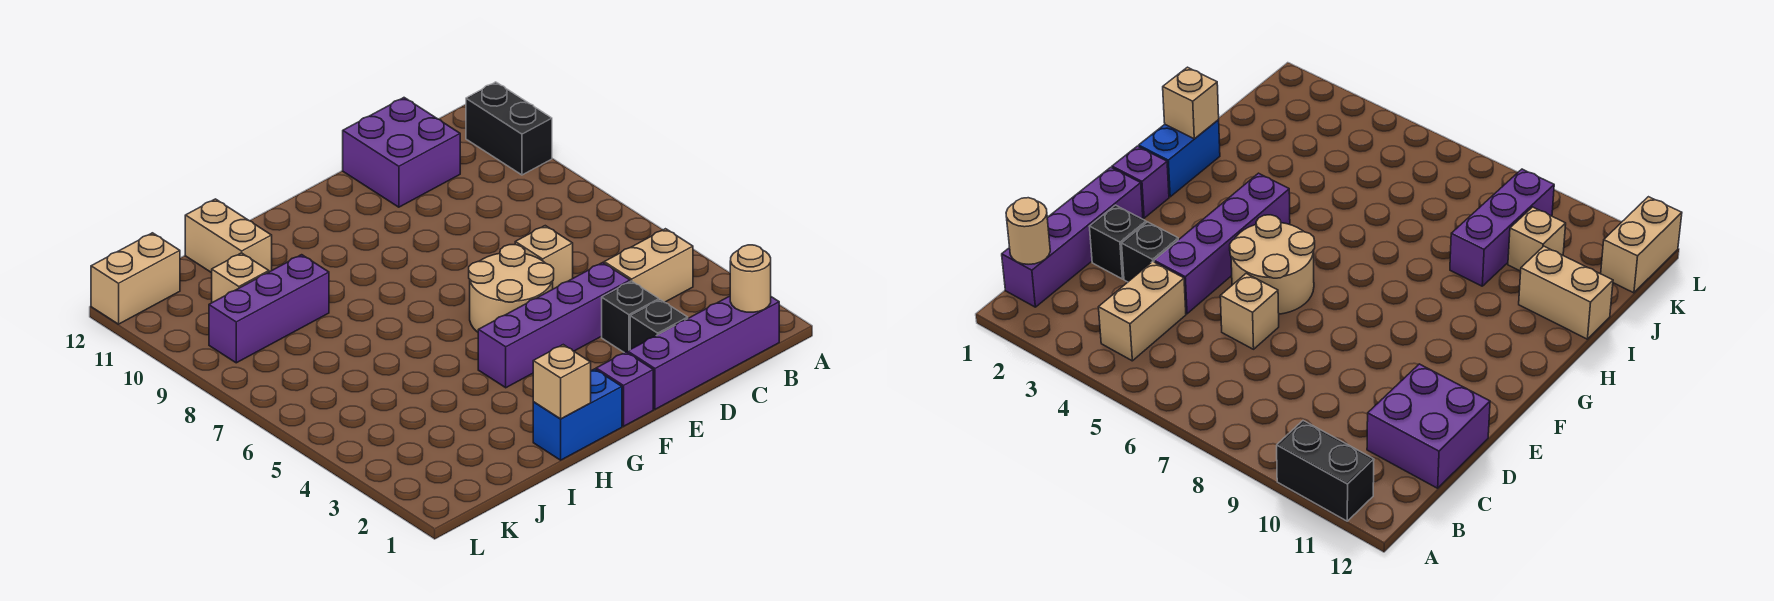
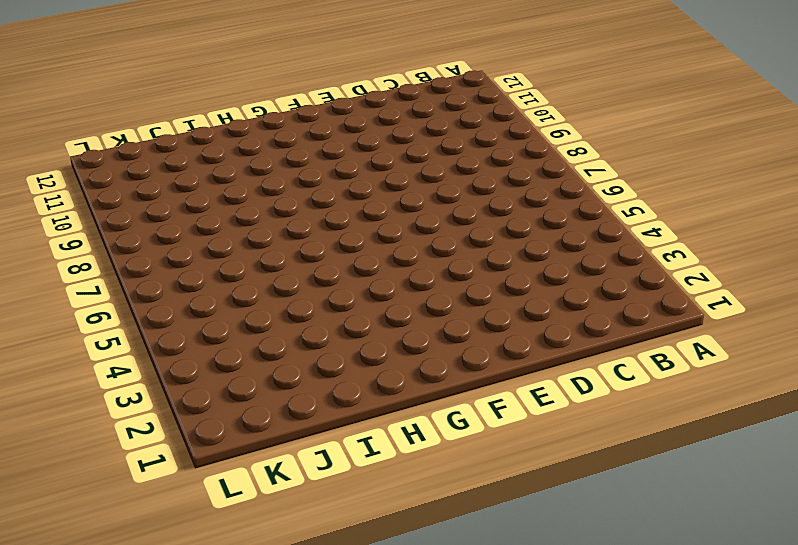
none -> black brick A10:A11 level 1
none -> purple brick B1:E1 level 1
none -> tan brick B4:C4 level 1

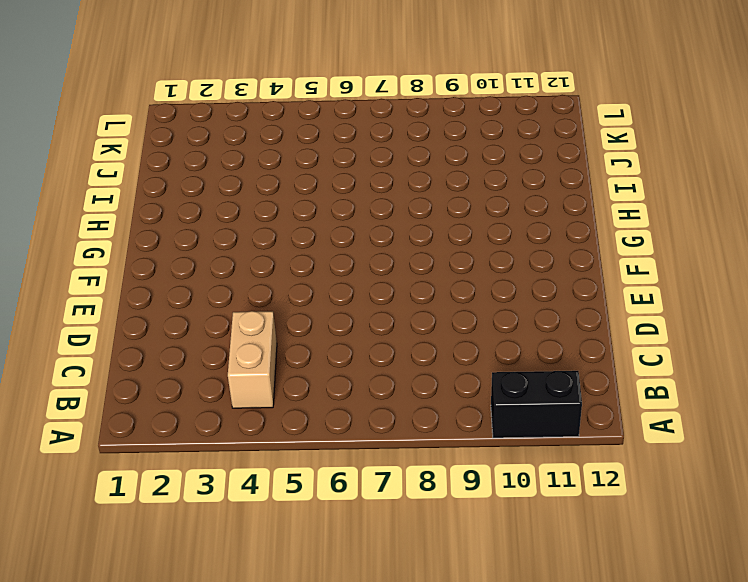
none -> purple brick B1:E1 level 1
none -> purple brick C11:D12 level 1
none -> black brick D2 level 1

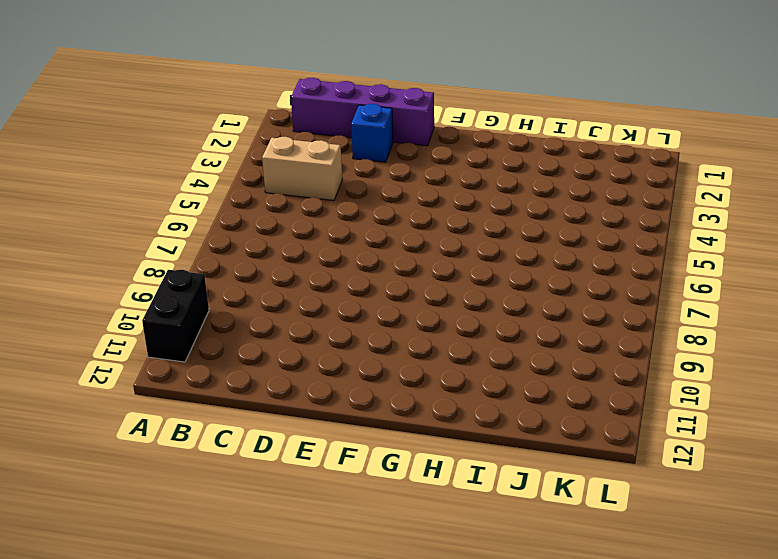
blue brick D2 level 1 -> black brick D2 level 1
none -> purple brick C11:D12 level 1
none -> black brick D3 level 1
none -> purple brick D4:G4 level 1

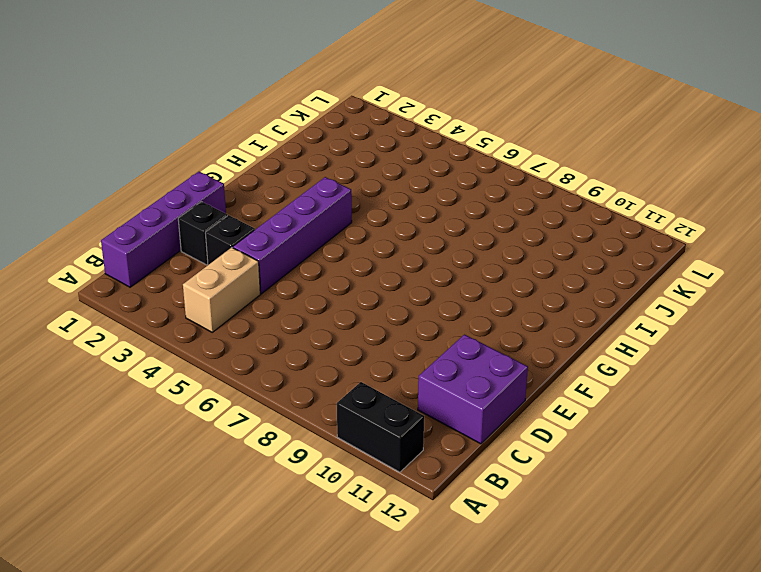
none -> tan brick D6 level 1
none -> tan round brick E5:F6 level 1
none -> purple brick F1 level 1

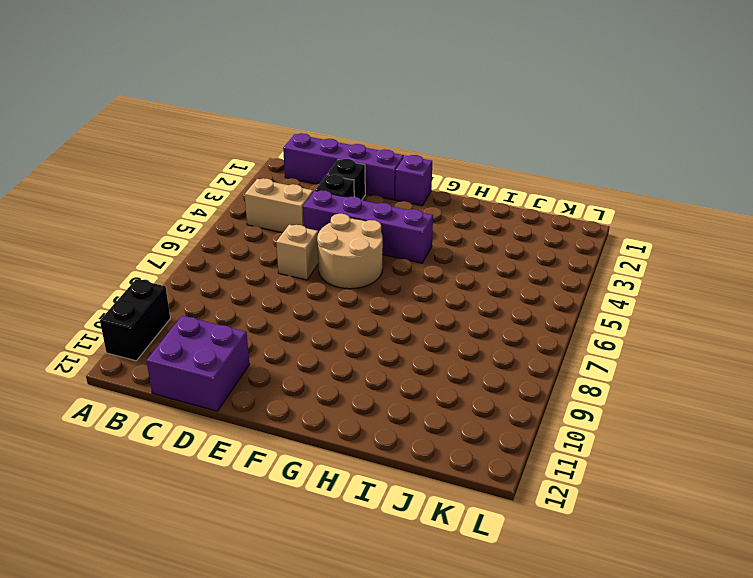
none -> blue brick G1:H1 level 1
none -> purple brick I9:K9 level 1
none -> tan brick I11:I12 level 1

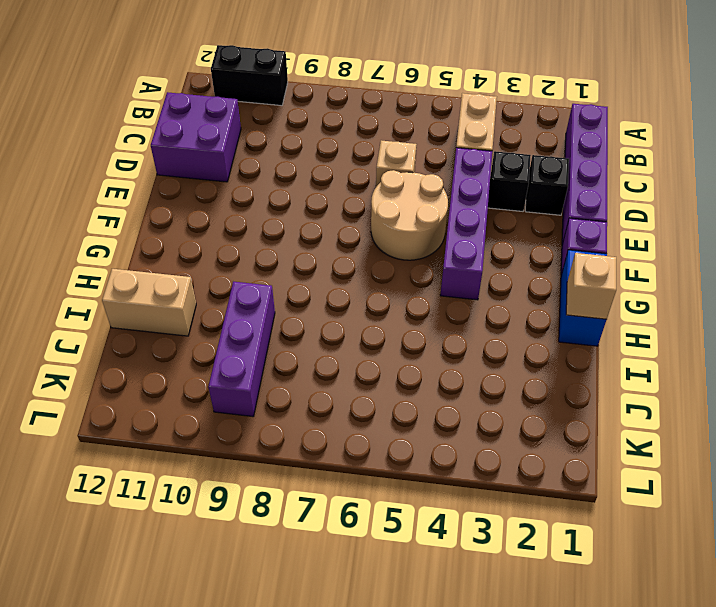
none -> tan brick J10 level 1
none -> tan brick K12:L12 level 1
none -> tan round brick B1 level 2

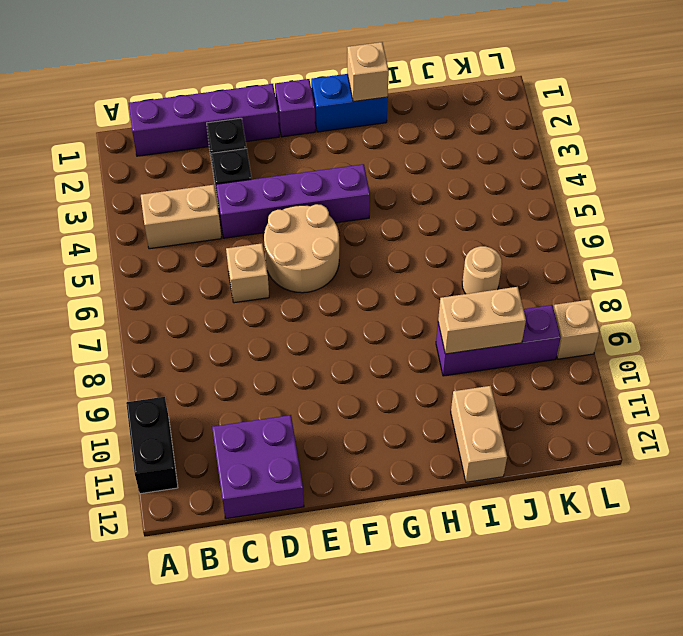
tan brick I9:J9 level 2 -> tan brick K12:L12 level 1
tan round brick J7 level 1 -> tan round brick B1 level 2
tan brick L9 level 1 -> tan brick J10 level 1

